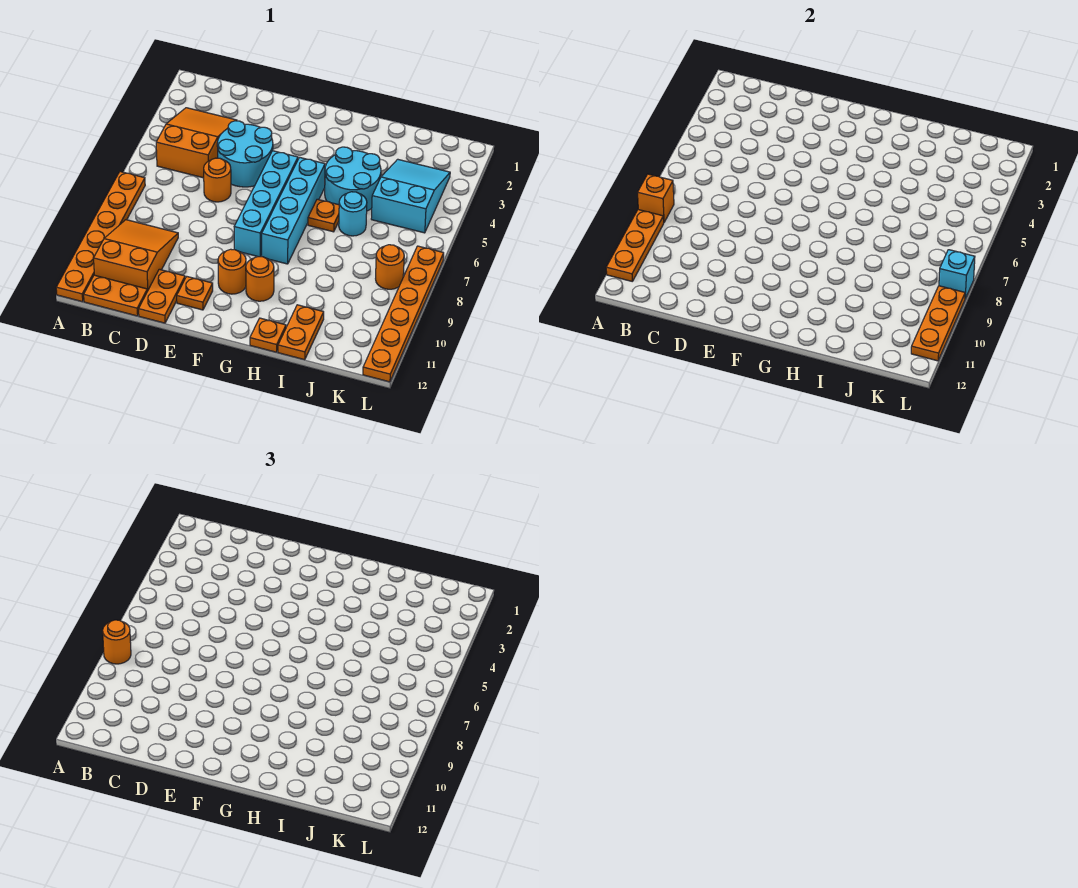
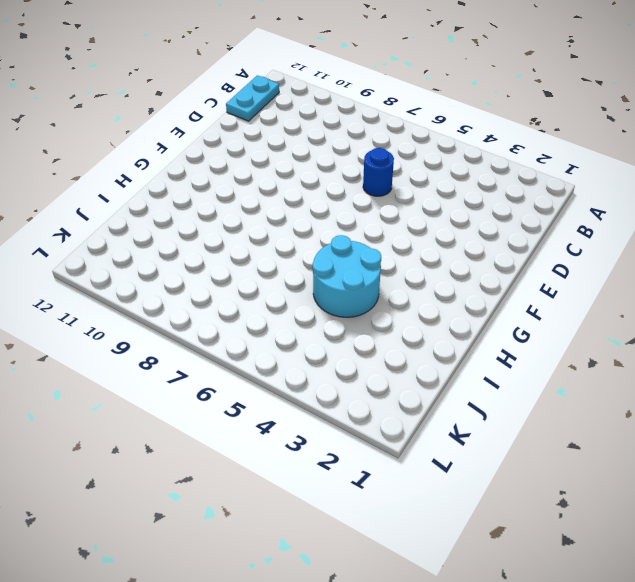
cyan plate B12:C12 level 1 -> orange plate B12:C12 level 1
blue round brick D6 level 1 -> orange round brick D6 level 1
none -> orange plate A7:A12 level 1
none -> orange slope B3:C5 level 1 top 5
none -> orange slope B9:C11 level 1 top 11

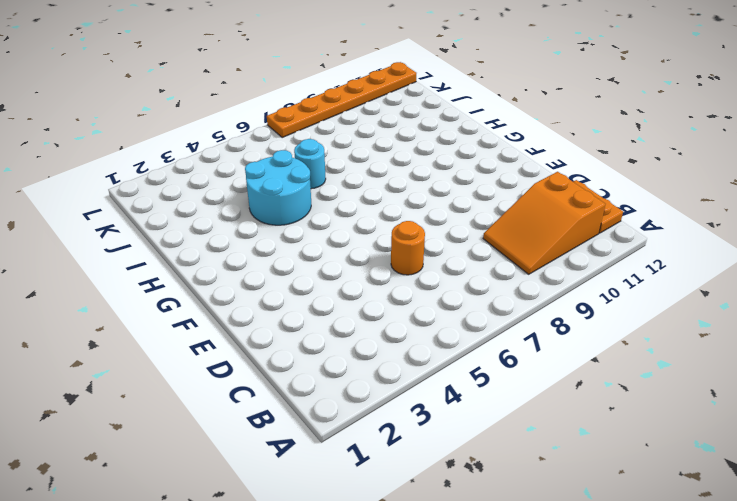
none -> orange plate A7:A12 level 1
none -> orange slope B3:C5 level 1 top 5
none -> cyan round brick D4:E5 level 1

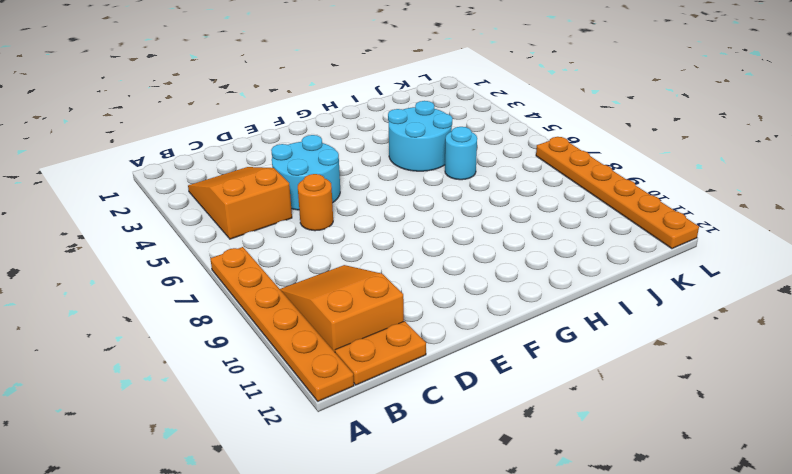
none -> orange plate D11:D12 level 1
none -> orange plate E11 level 1
none -> cyan brick F5:F8 level 1

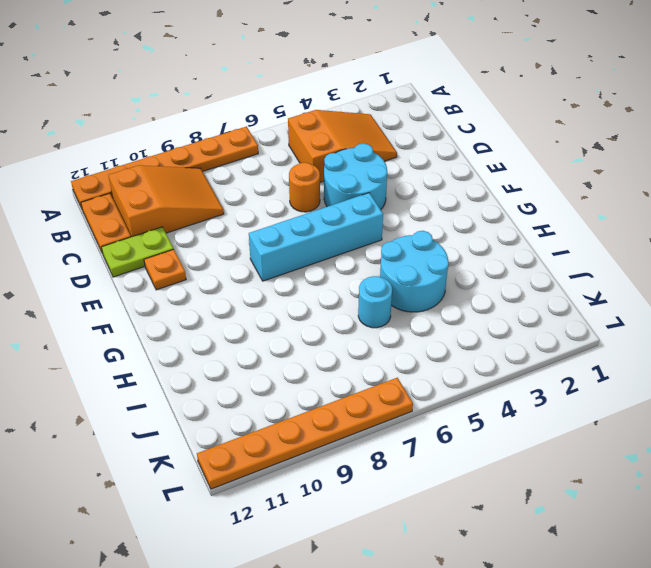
lime plate D11:D12 level 1 -> orange plate D11:D12 level 1
none -> orange round brick F10 level 1
none -> cyan brick G5:G8 level 1
none -> orange round brick G10 level 1

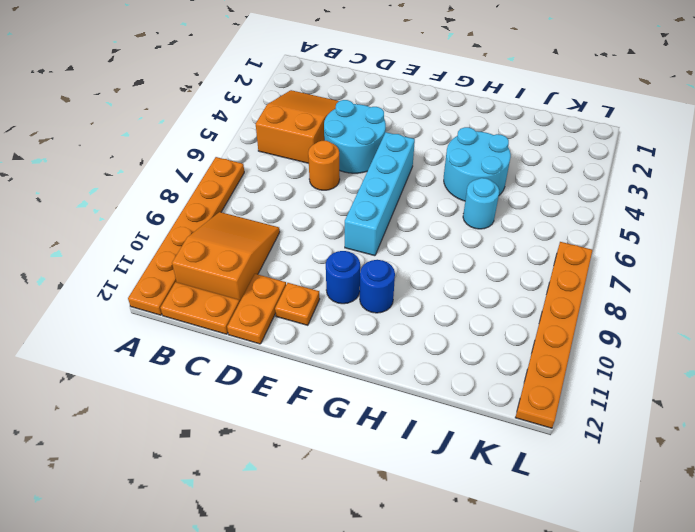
blue round brick F10 level 1 -> orange round brick F10 level 1
blue round brick G10 level 1 -> orange round brick G10 level 1
none -> cyan brick G5:G8 level 1
none -> orange plate H6 level 1
none -> orange plate H12 level 1

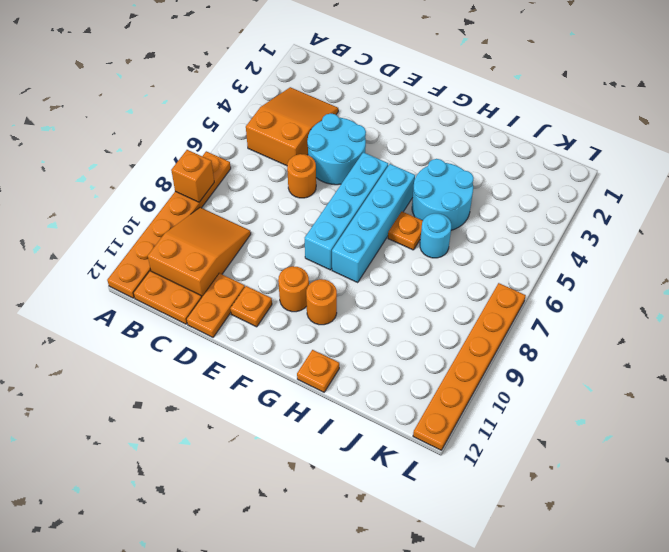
none -> orange plate I11:I12 level 1
none -> cyan slope J3:K5 level 1 top 5
none -> orange round brick K8 level 1

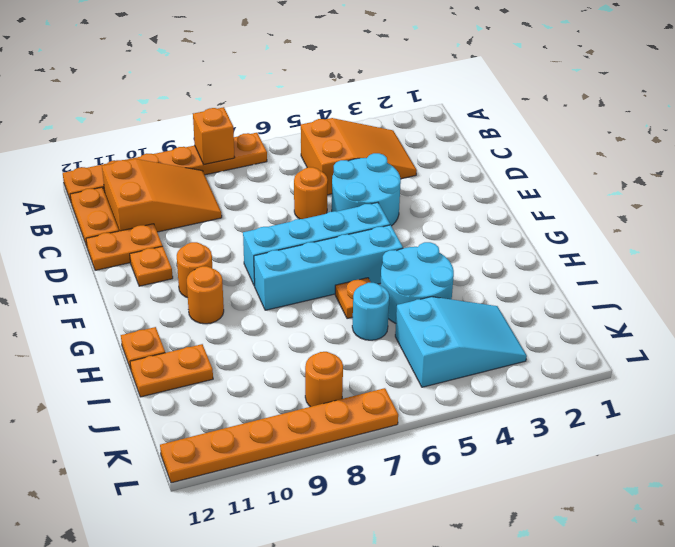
none -> orange plate A9:A11 level 2
none -> cyan brick L8 level 2
none -> orange plate L9:L11 level 2

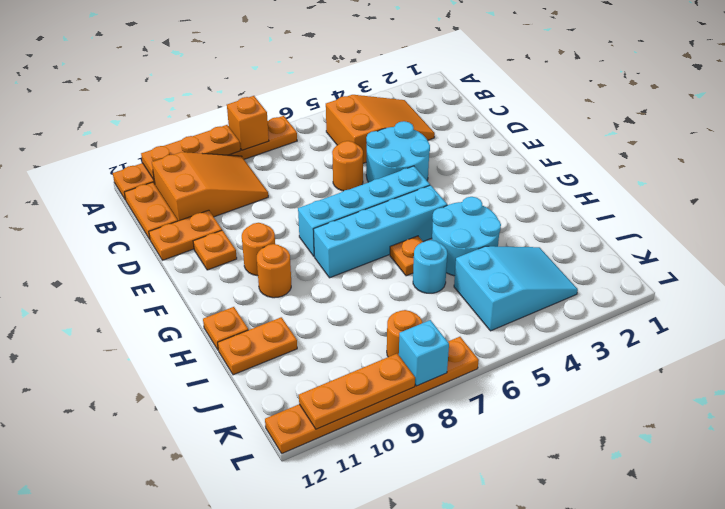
none -> orange round brick A8 level 3

